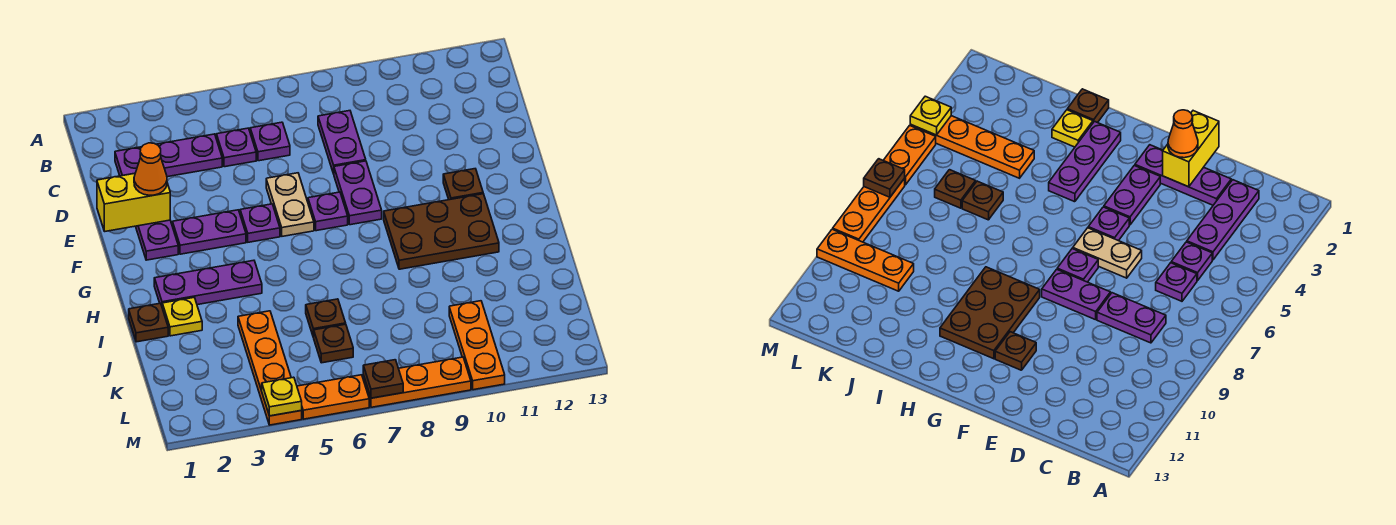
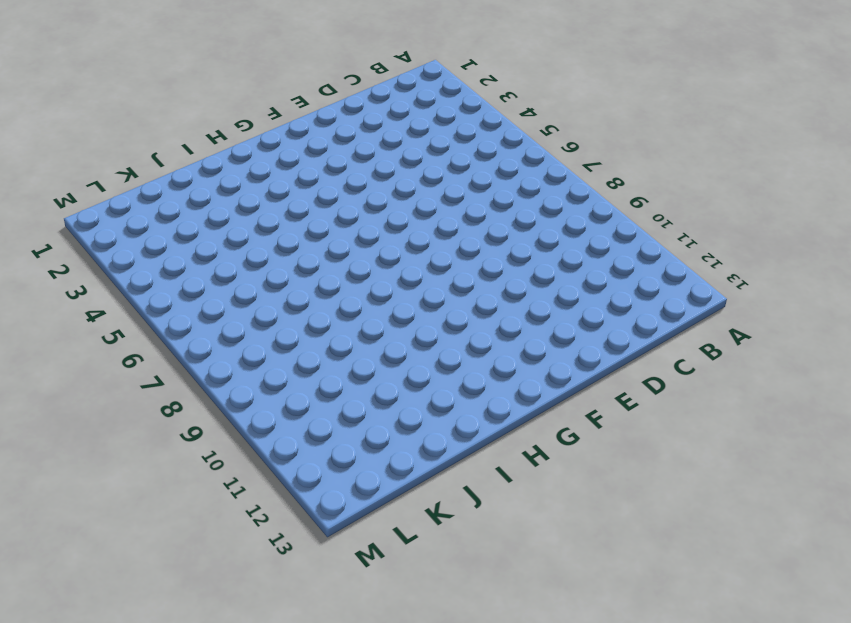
none -> purple plate C2:C4 level 1
none -> purple plate C5 level 1
none -> purple plate C6 level 1

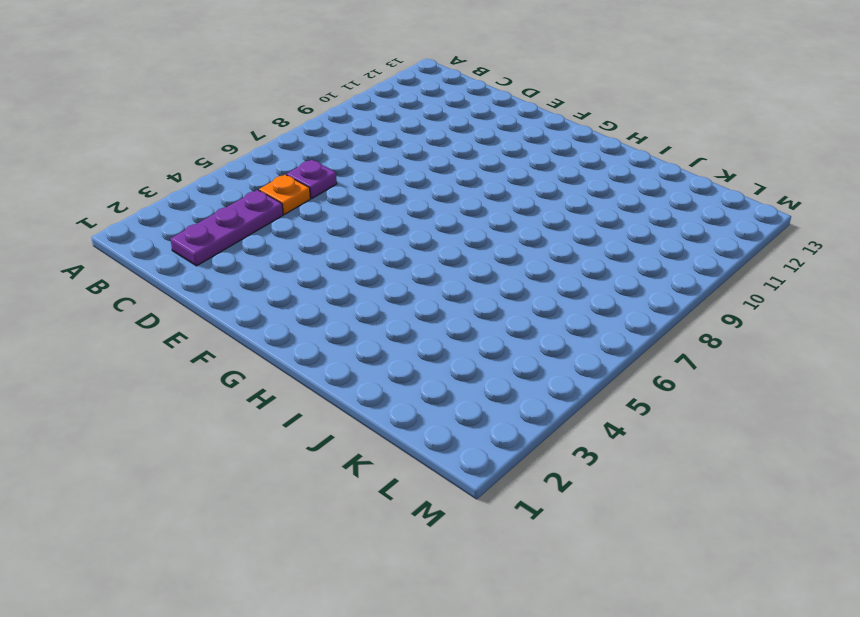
orange plate C5 level 1 -> purple plate C5 level 1
none -> purple plate C8:D8 level 1
none -> purple plate D2:F2 level 1
none -> tan plate E6:F6 level 1

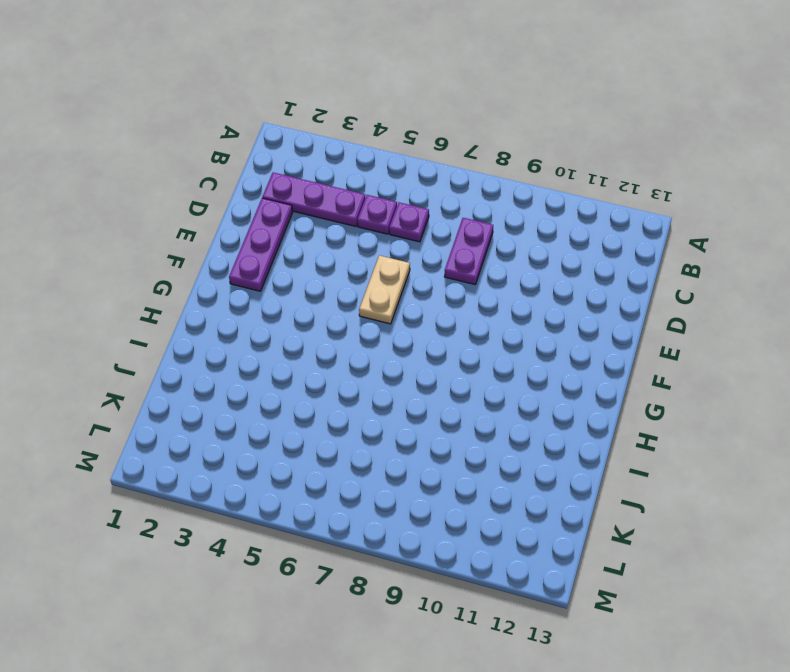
none -> purple plate E8:F8 level 1
none -> purple plate F3:F4 level 1
none -> purple plate F5 level 1

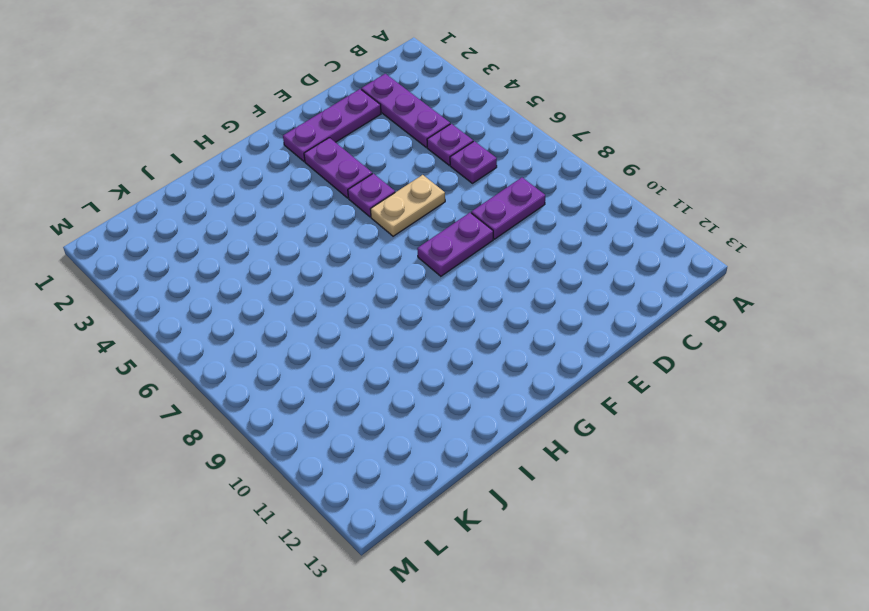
none -> purple plate F7 level 1
none -> brown plate F11 level 1
none -> brown plate G9:H11 level 1

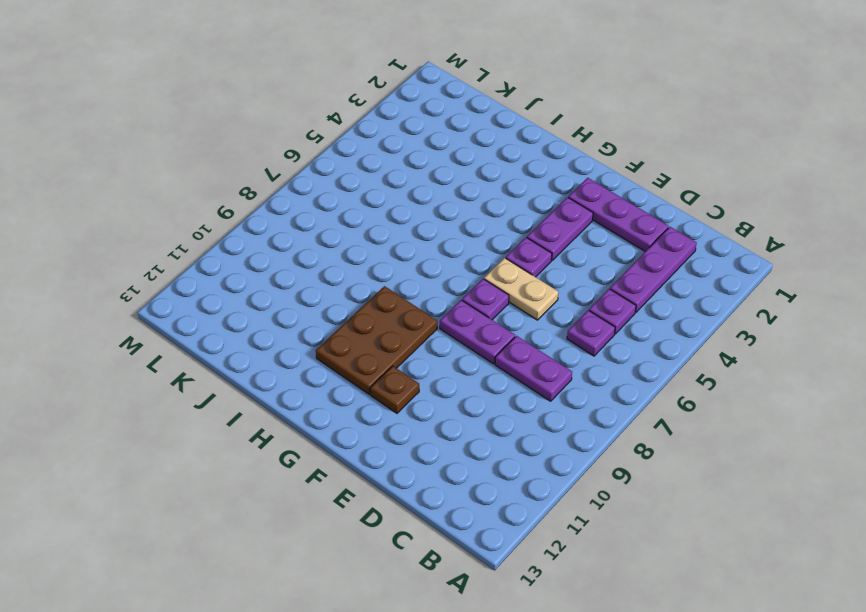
none -> purple plate H2:H4 level 1
none -> brown plate I1 level 1
none -> yellow plate I2 level 1

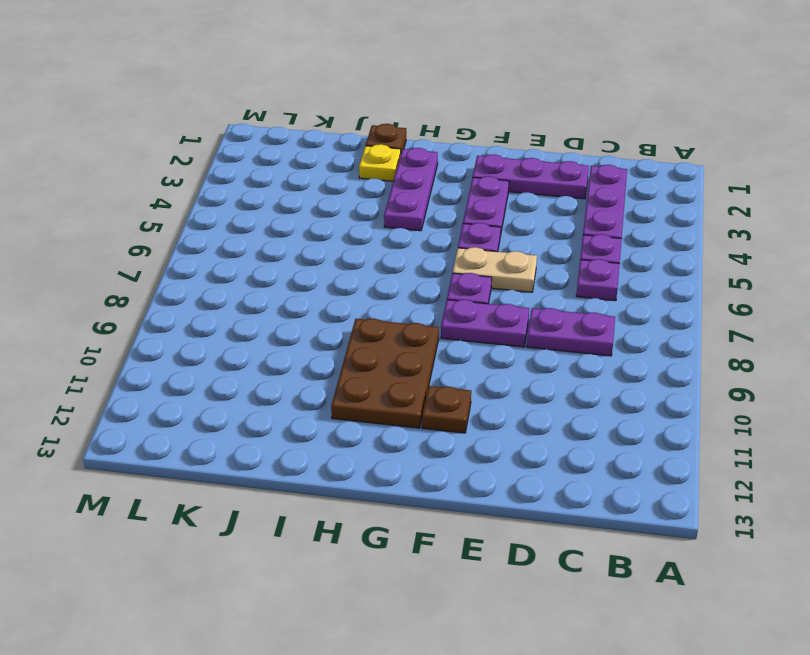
none -> orange plate J4:M4 level 1
none -> brown plate J6 level 1
none -> brown plate K6 level 1

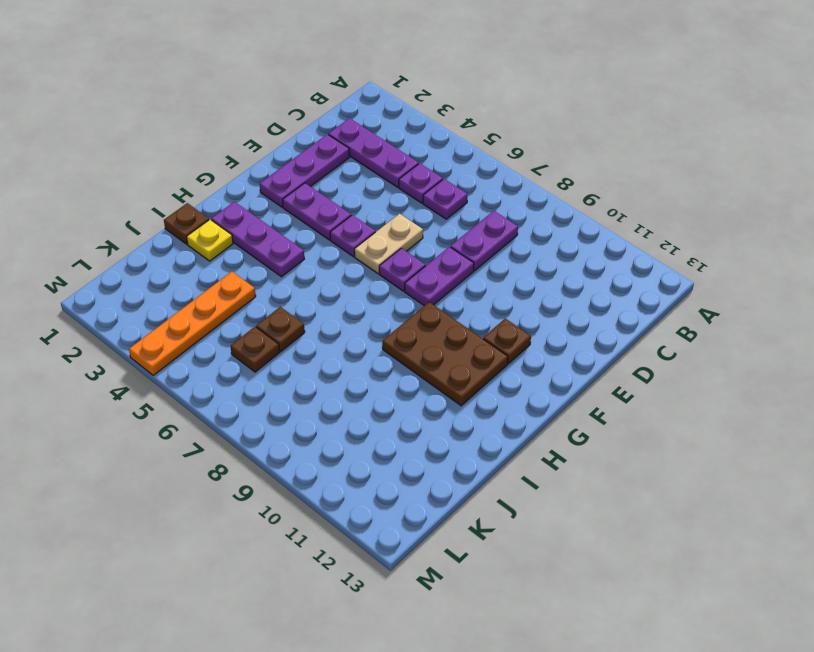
none -> orange plate K10:M10 level 1
none -> orange plate M5:M6 level 1
none -> orange plate M7:M9 level 1

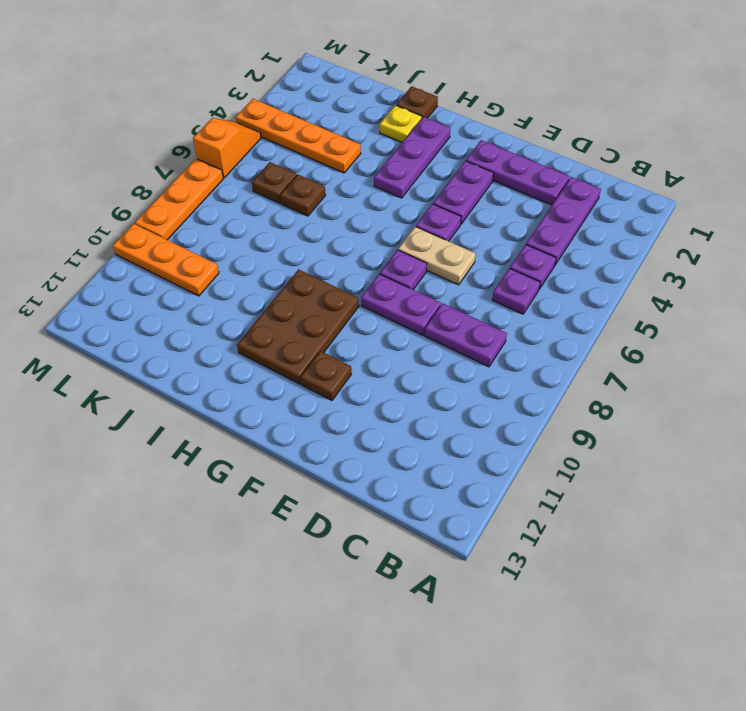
orange slope M5:M6 level 1 top 6 -> orange plate M5:M6 level 1
none -> yellow brick E1:E2 level 2
none -> yellow plate M4 level 2
none -> brown plate M7 level 2

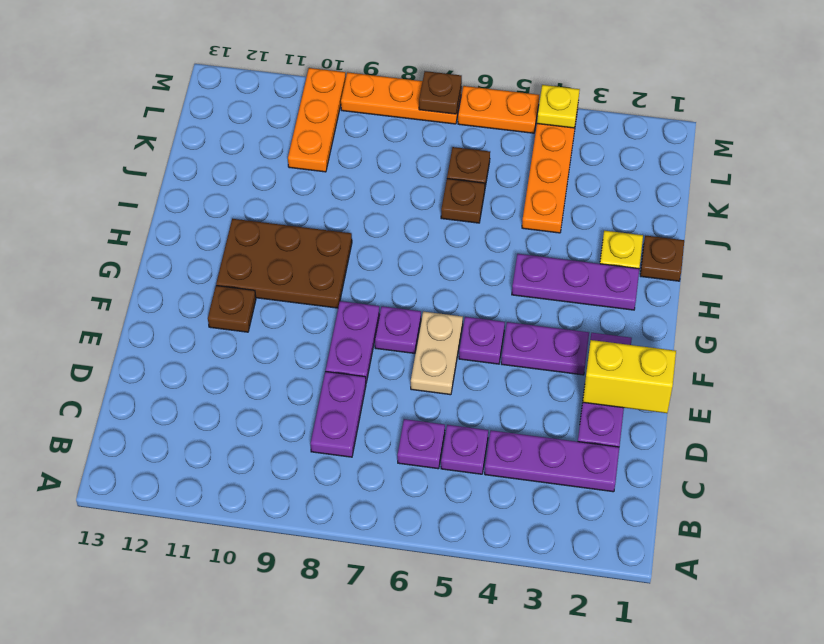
none -> orange cone E2 level 3

